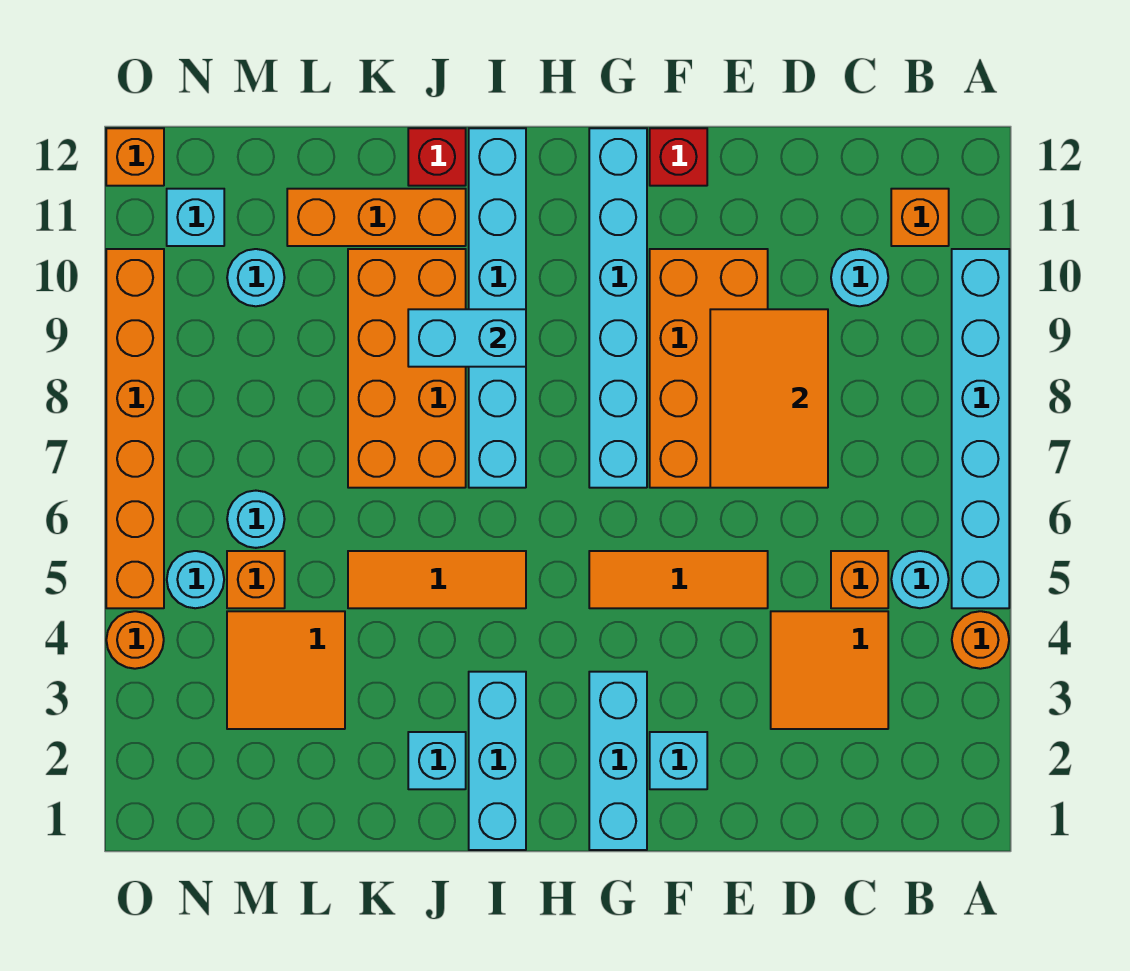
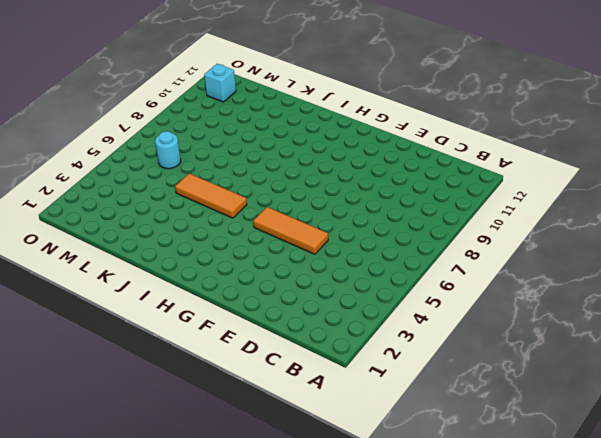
none -> orange round brick A4 level 1
none -> cyan brick A5:A10 level 1
none -> cyan round brick B5 level 1
none -> orange brick B11 level 1

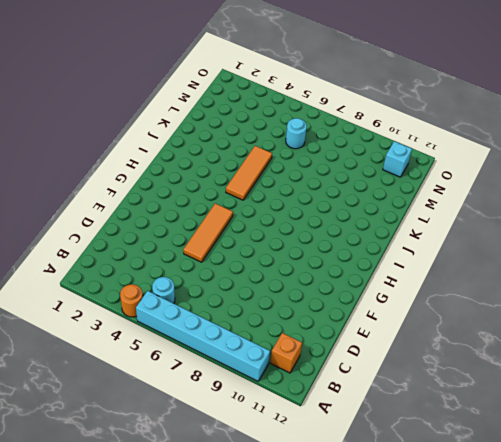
none -> orange tile C3:D4 level 1
none -> orange brick C5 level 1
none -> cyan round brick C10 level 1
none -> orange brick E7:F10 level 1

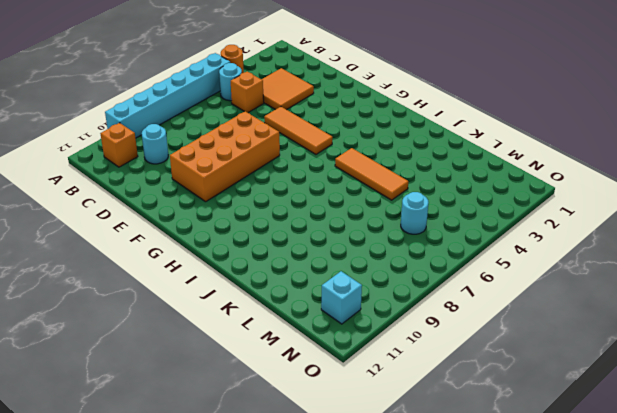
none -> cyan brick F2 level 1
none -> red brick F12 level 1
none -> cyan brick G1:G3 level 1
none -> cyan brick G7:G12 level 1

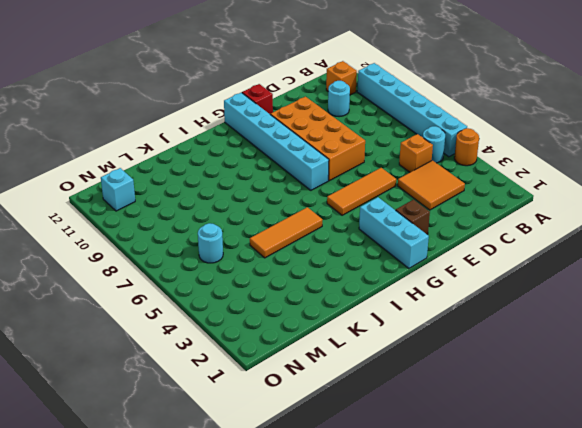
brown brick F2 level 1 -> cyan brick F2 level 1
none -> cyan brick I1:I3 level 1
none -> cyan brick I7:I12 level 1
none -> cyan brick J2 level 1
none -> orange brick J7:K10 level 1

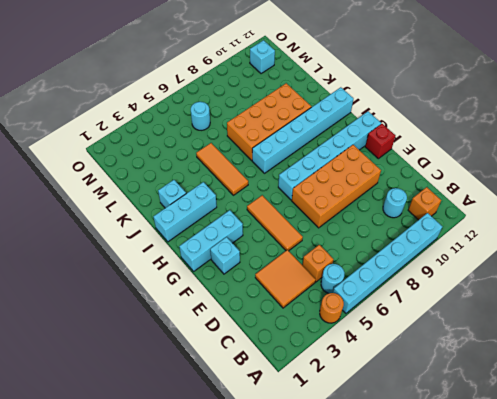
none -> orange brick J11:L11 level 1
none -> red brick J12 level 1
none -> orange tile L3:M4 level 1
none -> orange brick M5 level 1

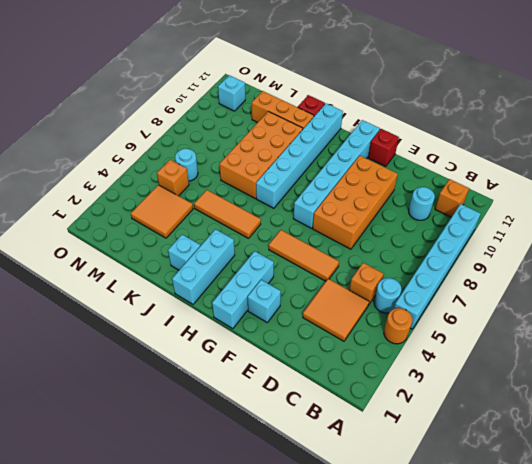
none -> cyan round brick M10 level 1
none -> cyan round brick N5 level 1
none -> orange round brick O4 level 1
none -> orange brick O5:O10 level 1

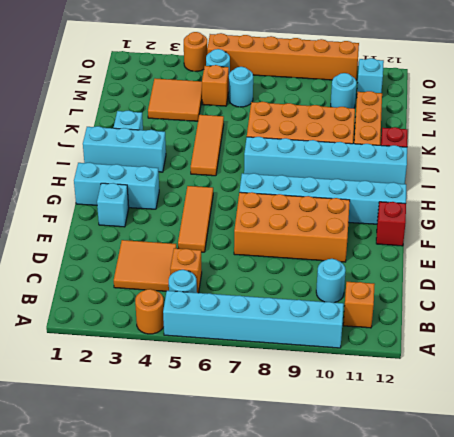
none -> orange brick O12 level 1
none -> orange tile D7:E9 level 2
none -> cyan brick I9:J9 level 2

